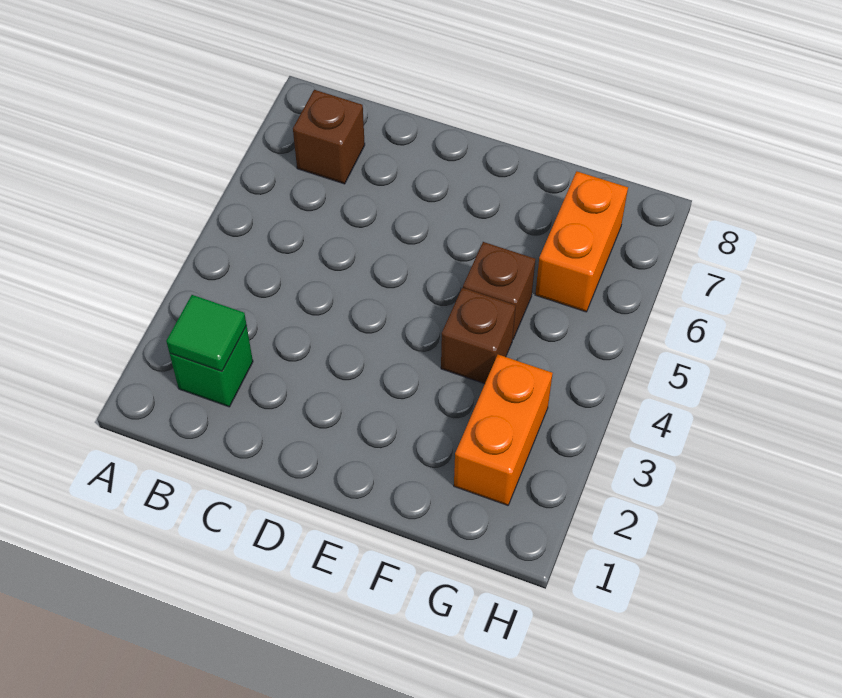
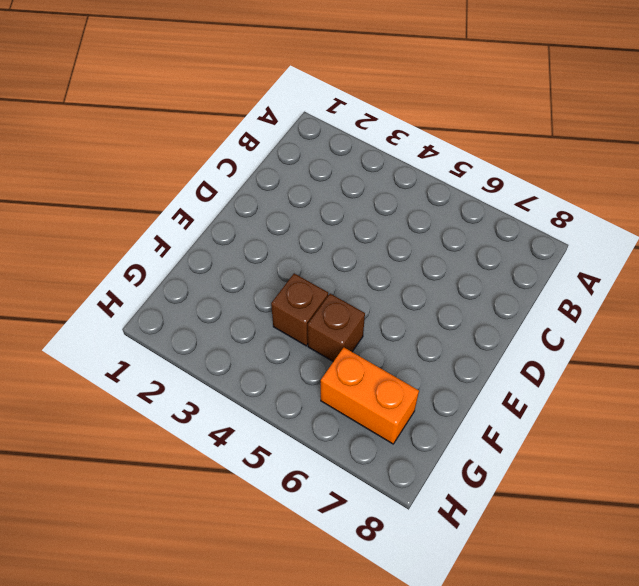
none -> green brick B2 level 1
none -> brown brick B7 level 1

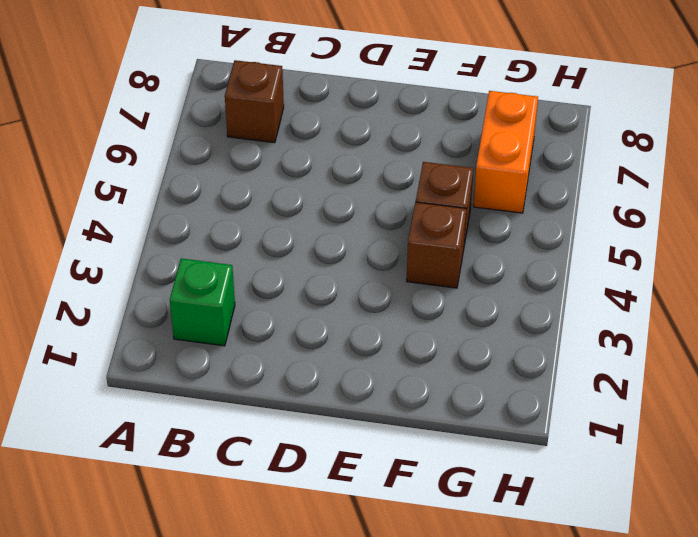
none -> orange brick G2:G3 level 1
none -> green tile B2 level 2

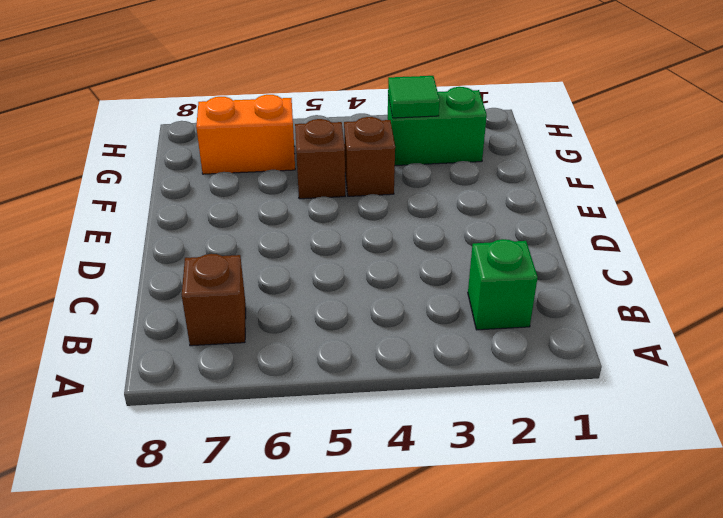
green brick G2:G3 level 1 -> orange brick G2:G3 level 1
green tile G3 level 2 -> green tile B2 level 2

